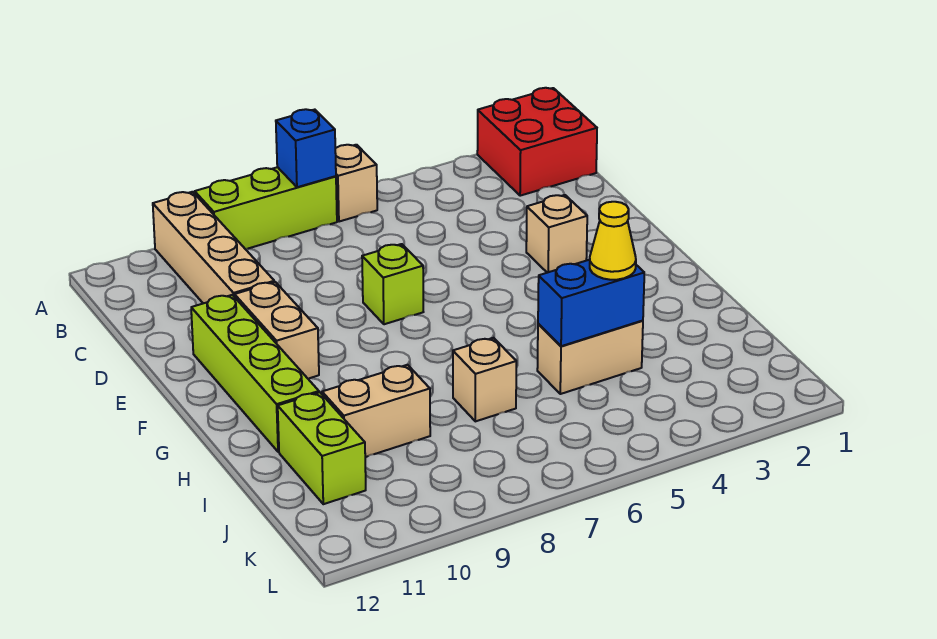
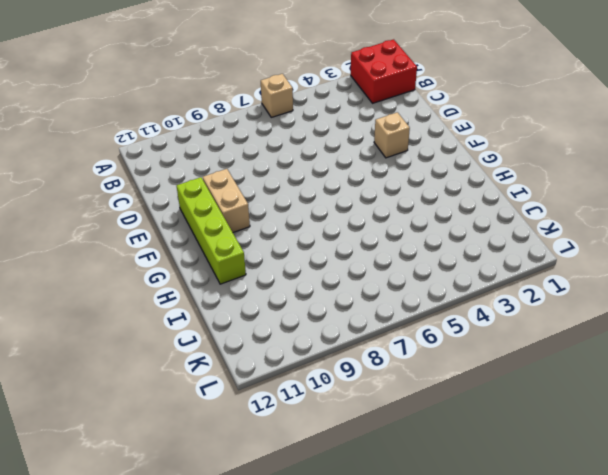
none -> lime brick A7:A9 level 1
none -> tan brick A10:D10 level 1
none -> lime brick E7 level 1

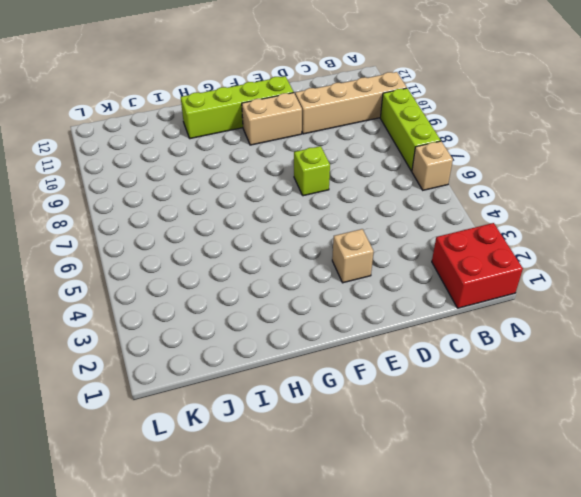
none -> tan brick I4:I5 level 1
none -> tan brick I7 level 1
none -> tan brick I9:I10 level 1

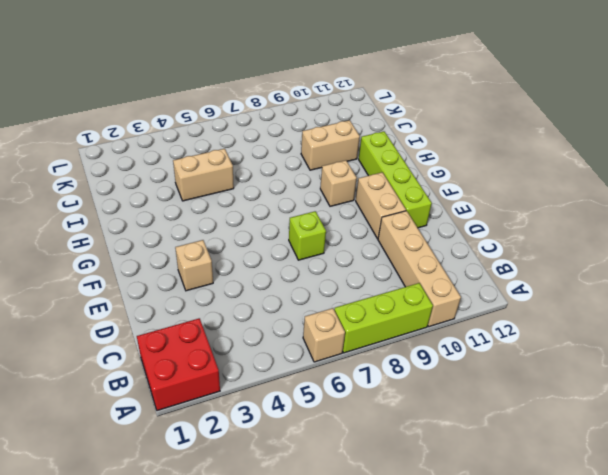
tan brick G9 level 1 -> tan brick I7 level 1
none -> lime brick I11:J11 level 1
none -> blue brick A7 level 2
none -> blue brick I4:I5 level 2

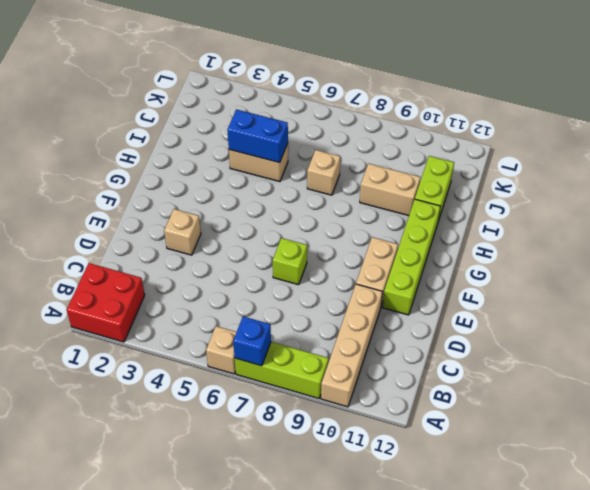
none -> yellow cone I4 level 3

